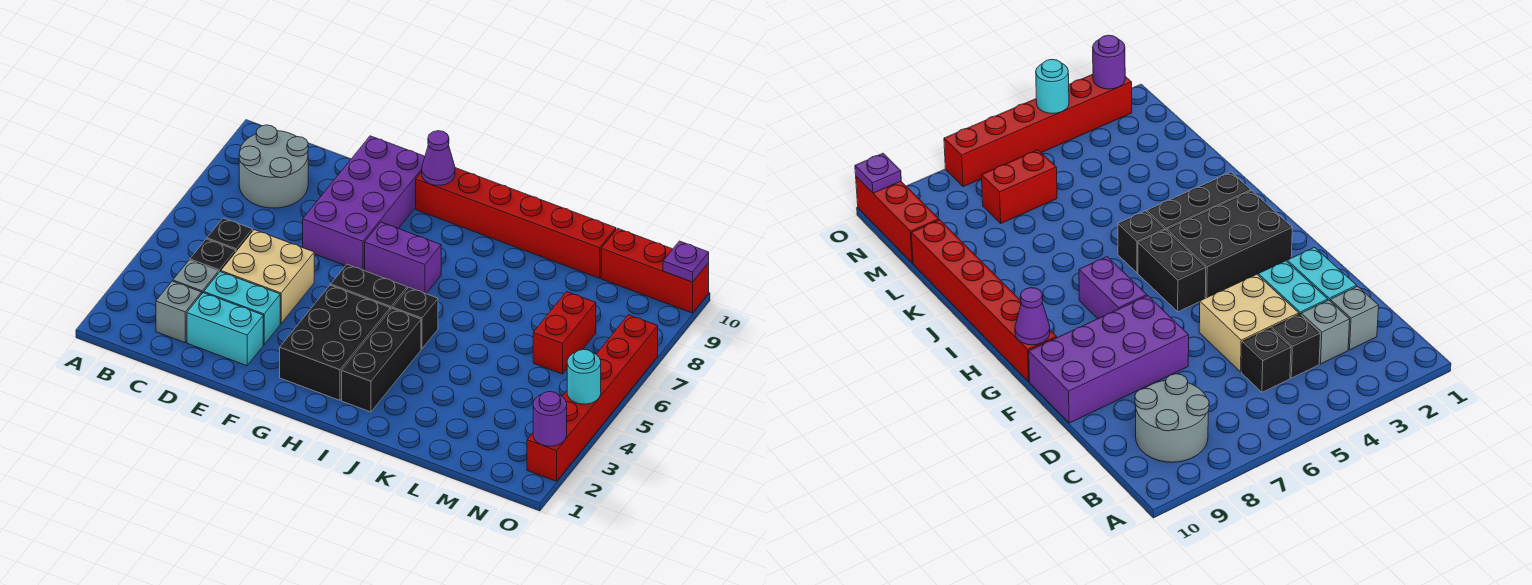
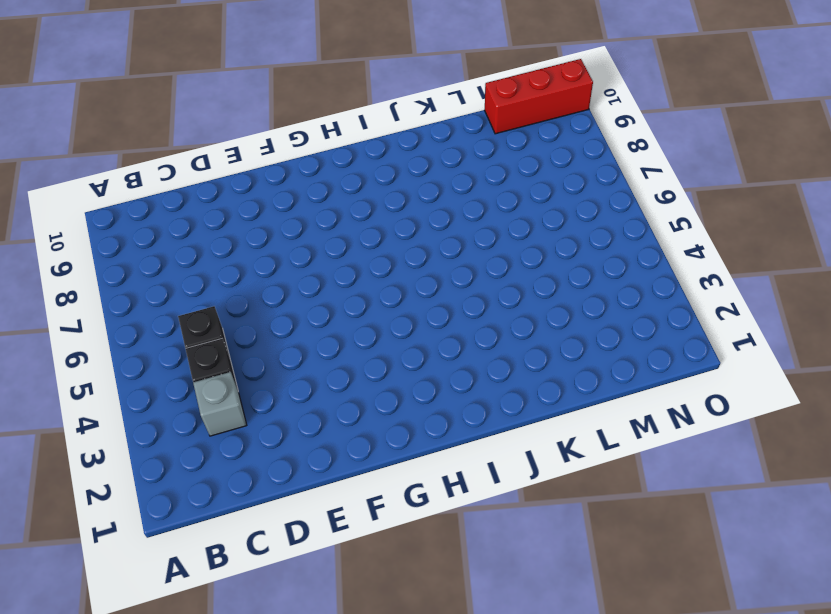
none -> grey round brick B8:C9 level 1
none -> grey brick C2 level 1
none -> cyan brick D2:E2 level 1

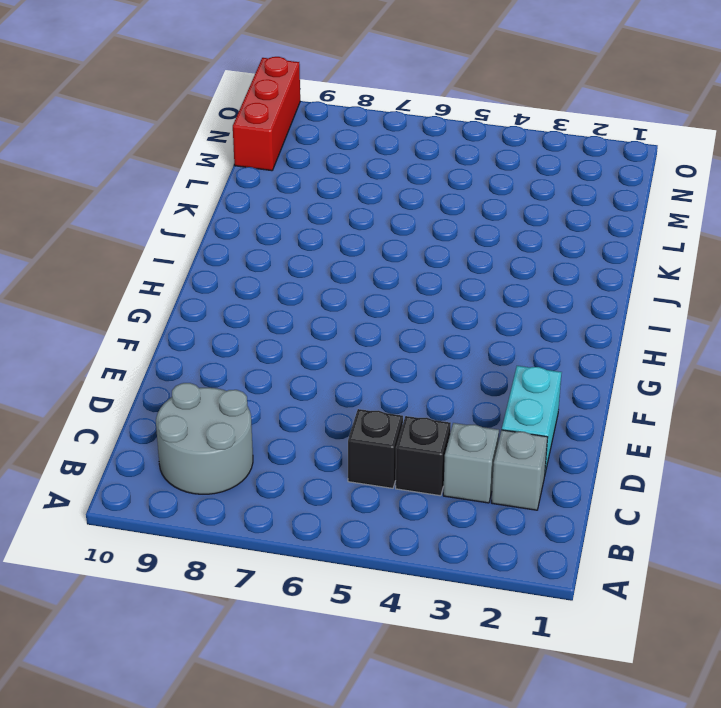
none -> cyan brick D3:E3 level 1
none -> tan brick D4:E5 level 1
none -> purple brick E7:F10 level 1

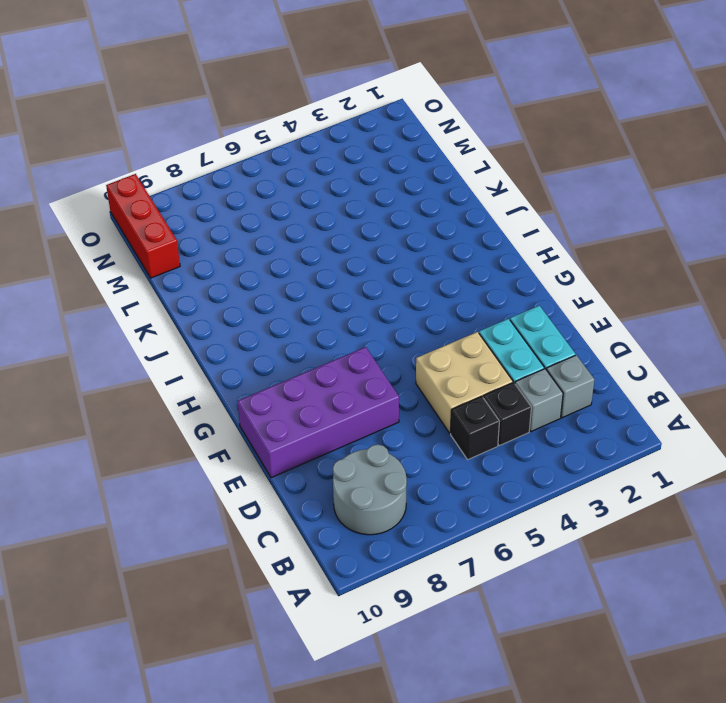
none -> black brick G2:H4 level 1
none -> black brick G5:H5 level 1
none -> purple brick G7:H7 level 1

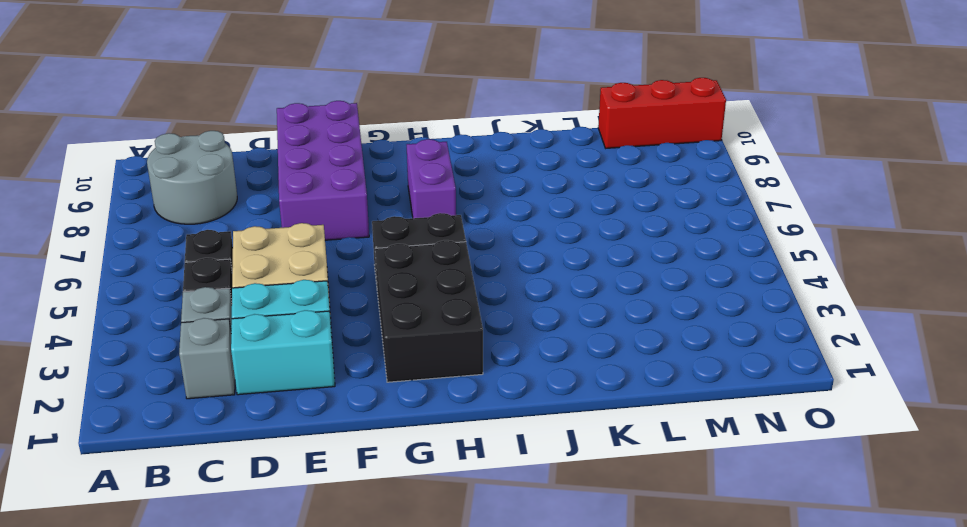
purple brick H7:H8 level 1 -> purple brick G7:H7 level 1
none -> red brick G10:L10 level 1
none -> black brick I2:I4 level 1
none -> black brick I5 level 1

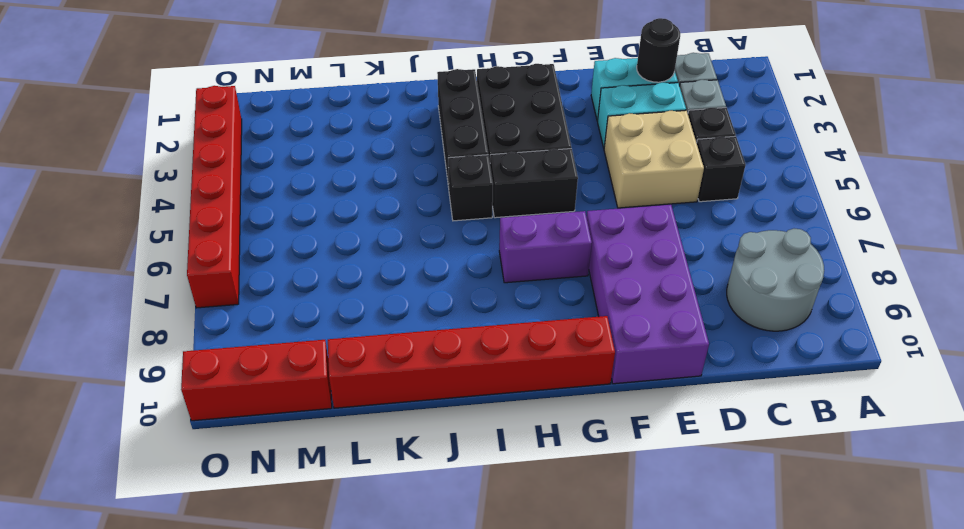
black round brick D2 level 2 -> none
none -> red brick M6:M7 level 1
none -> purple cone G10 level 2
none -> purple round brick O2 level 2

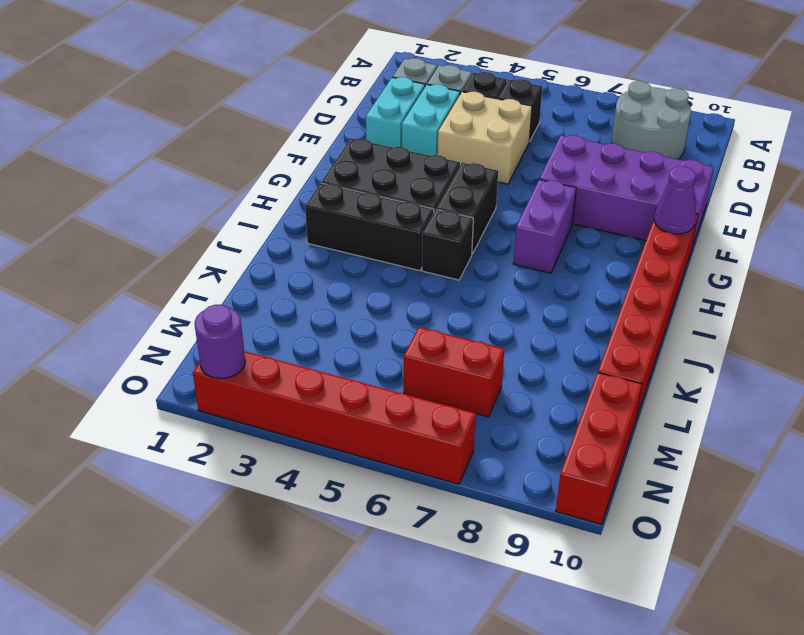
none -> cyan round brick O4 level 2
none -> purple plate O10 level 2

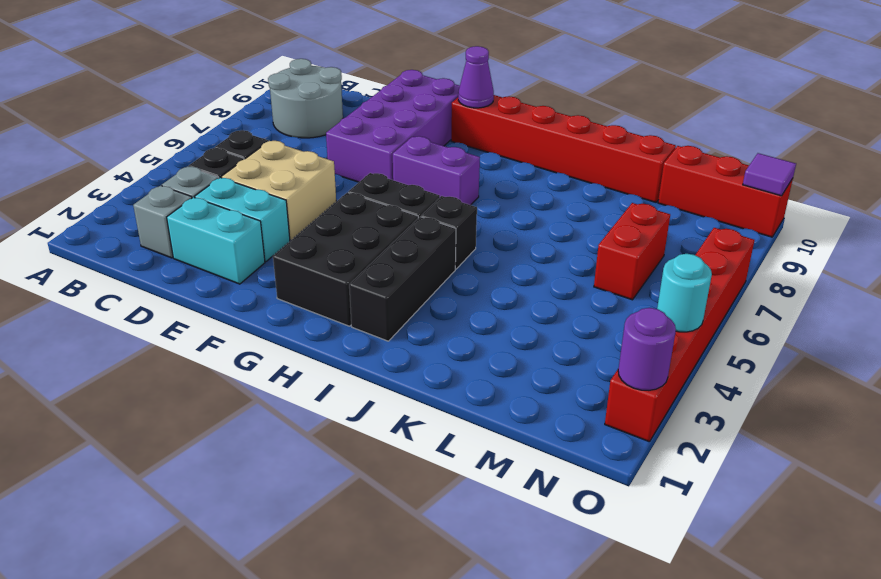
purple tile O10 level 2 -> purple plate O10 level 2

